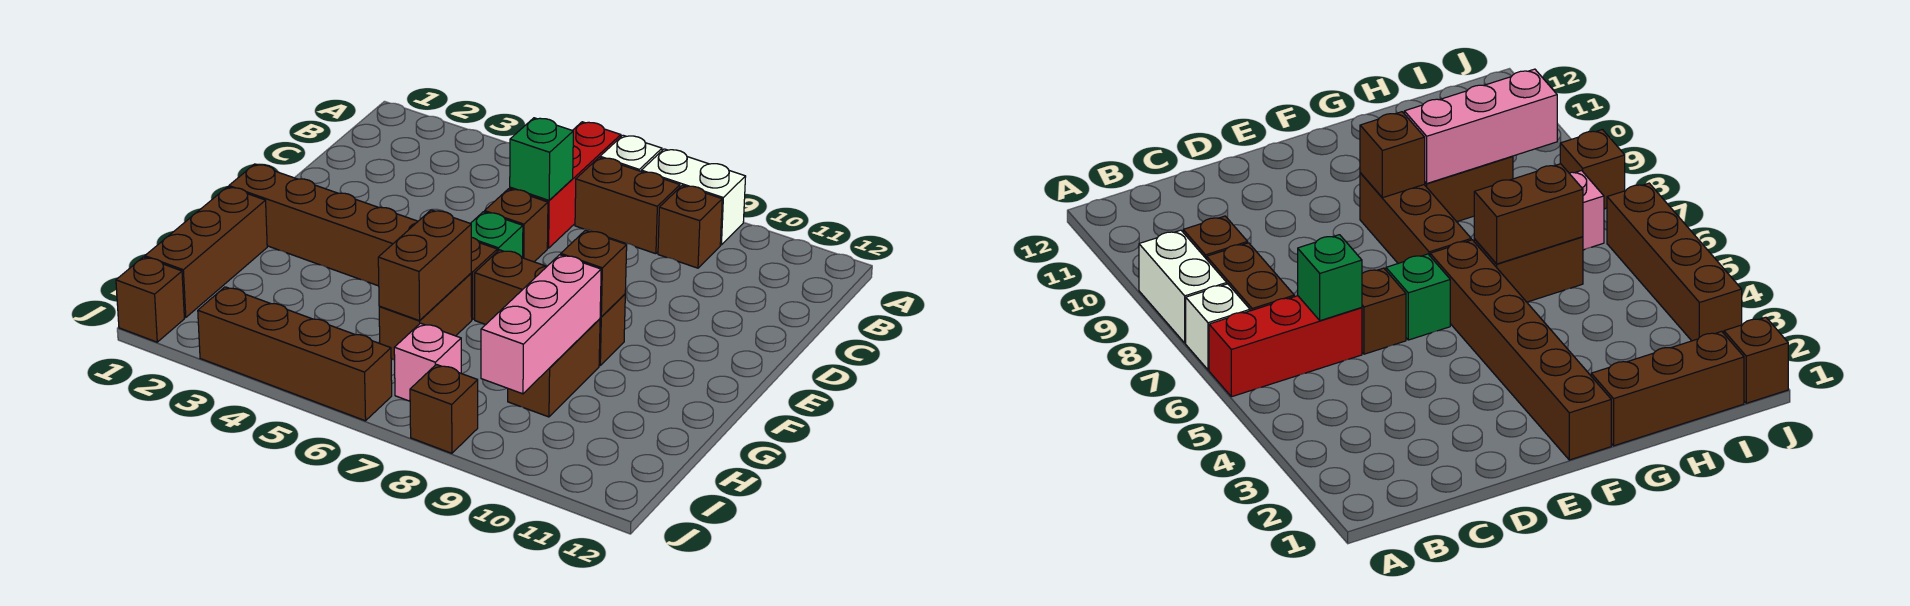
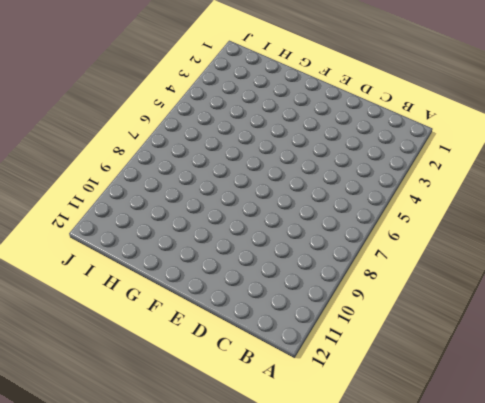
none -> red brick A6:C6 level 1
none -> white brick A7 level 1
none -> white brick A8:A9 level 1

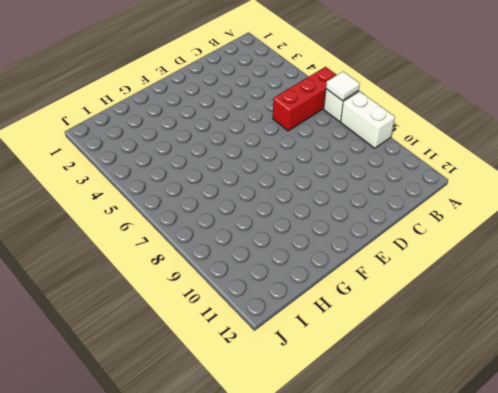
white tile A7 level 2 -> none
none -> brown brick B7:B8 level 1
none -> brown brick B9 level 1
none -> brown brick D6 level 1

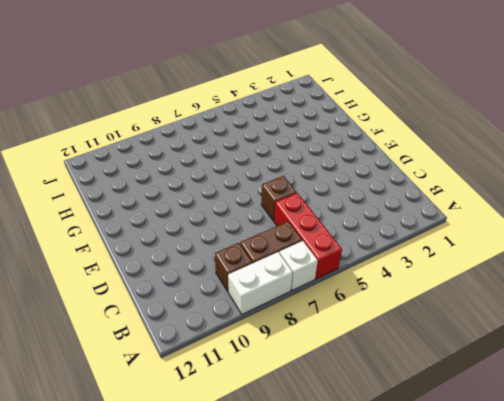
none -> green brick E6 level 1
none -> brown brick F1:F6 level 1
none -> brown brick F7:F9 level 1

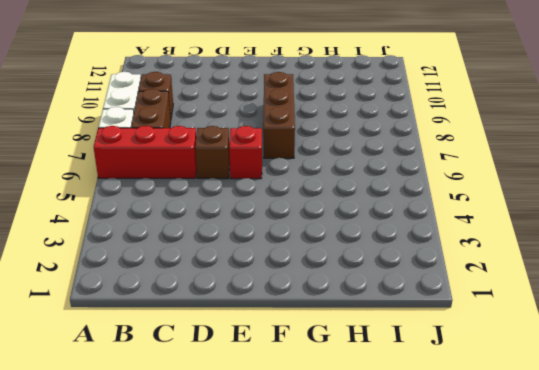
red brick E6 level 1 -> green brick E6 level 1
none -> brown brick F1:F6 level 1
none -> brown brick G1:I1 level 1
none -> brown brick G6:H6 level 1

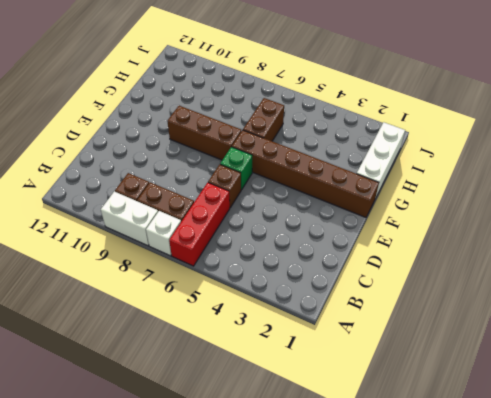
white brick G1:I1 level 1 -> brown brick G1:I1 level 1
none -> brown brick G9:H9 level 1
none -> pink brick I7 level 1
none -> brown brick J1 level 1

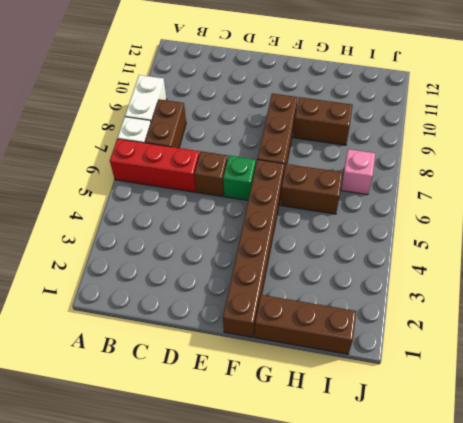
none -> brown brick B9 level 1
none -> brown brick J1 level 1
none -> brown brick J3:J6 level 1

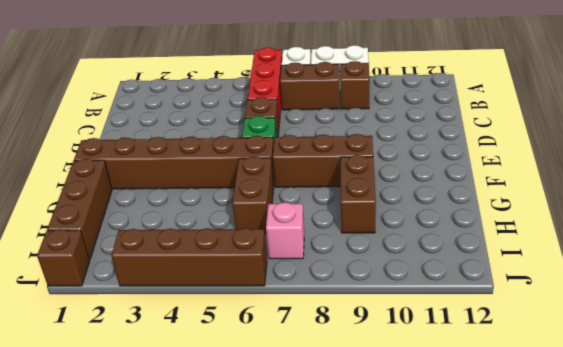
none -> brown brick J8 level 1
none -> green brick C6 level 2
none -> brown brick F9 level 2

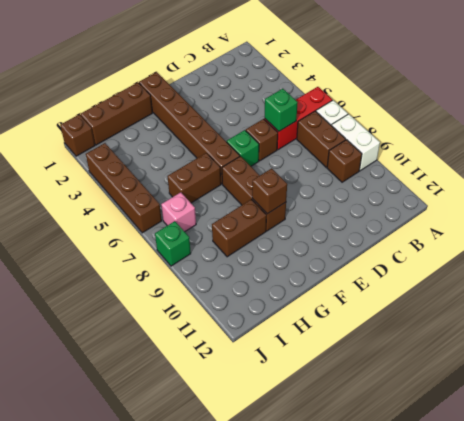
green brick J8 level 1 -> brown brick J8 level 1
none -> brown brick G6:H6 level 2
none -> pink brick G9:I9 level 2

